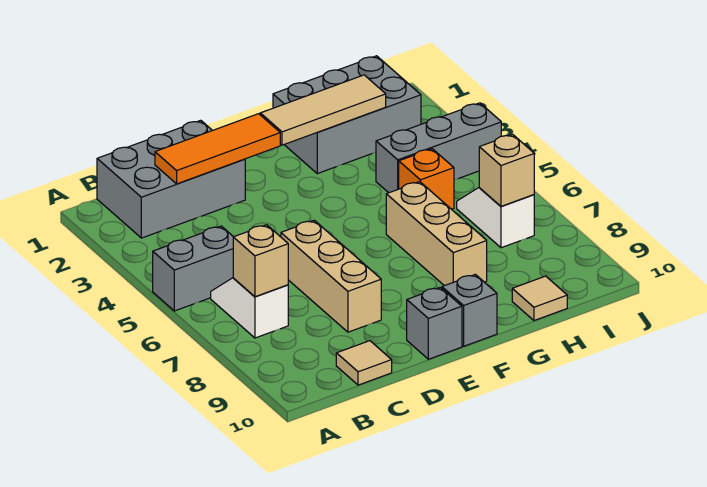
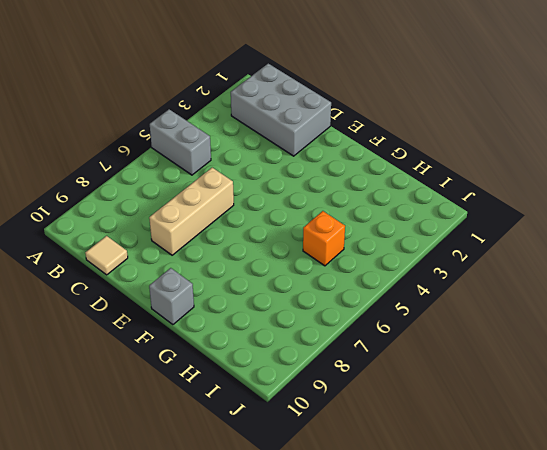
none -> white slope B6:B7 level 1 top 7
none -> grey brick E10 level 1
none -> grey brick G1:I2 level 1

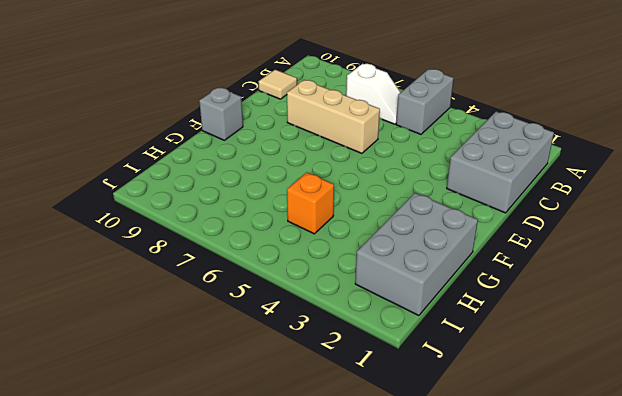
none -> grey brick E10 level 1
none -> tan brick G6:G8 level 1
none -> grey brick H4:J4 level 1

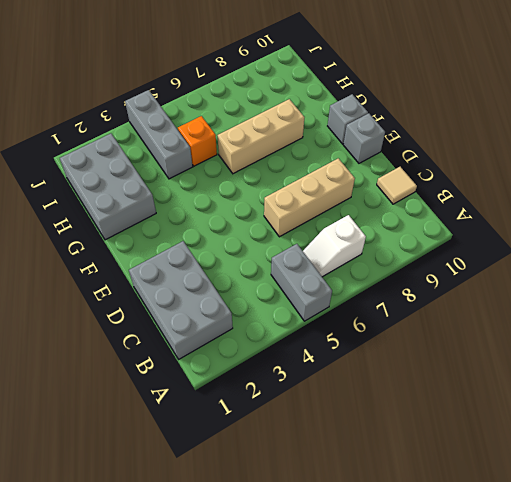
none -> tan tile H10 level 1
none -> white slope I6:I7 level 1 top 7
none -> tan brick B7 level 2

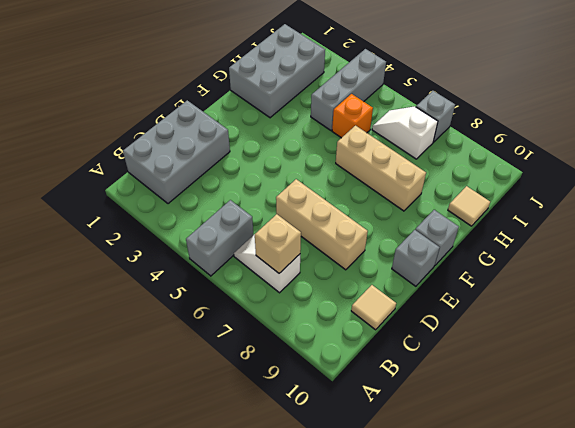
grey brick J7 level 1 -> none
none -> orange tile C2:E2 level 2
none -> tan tile F2:H2 level 2
none -> tan brick I7 level 2

